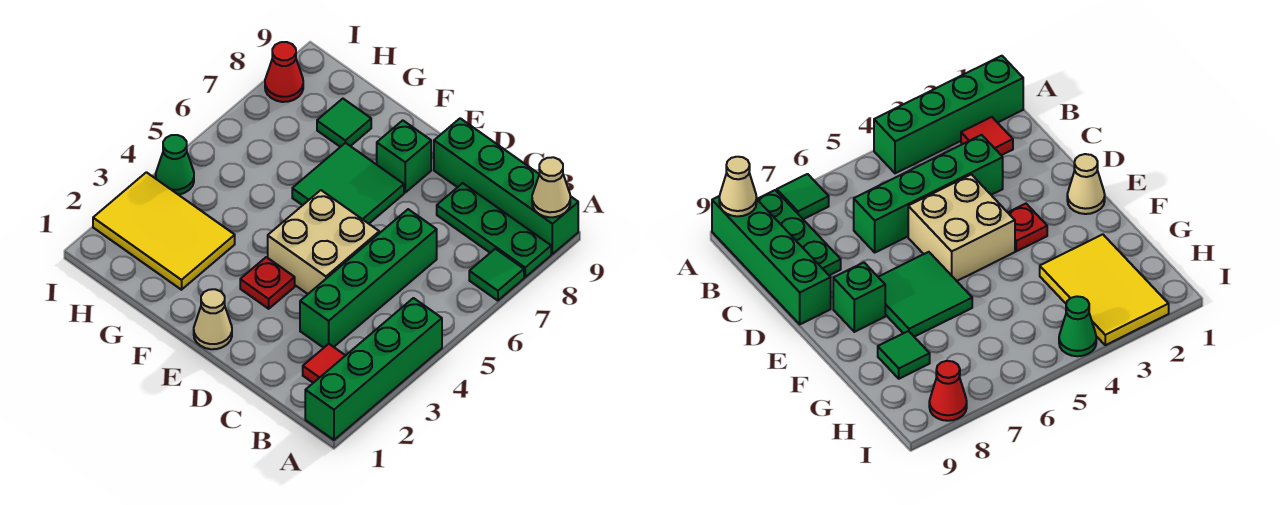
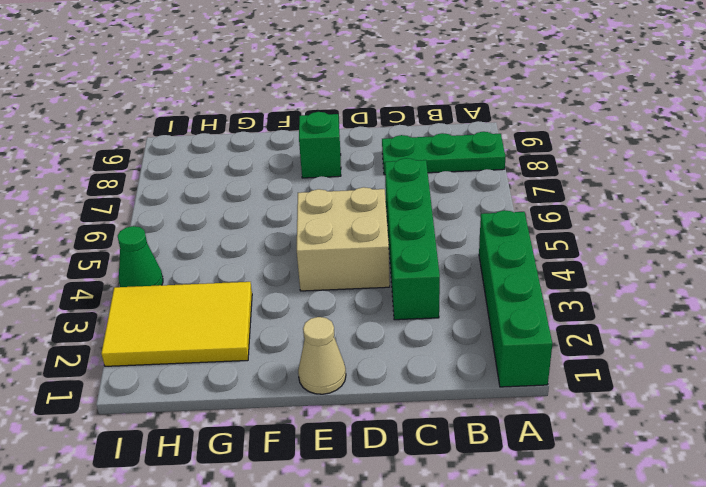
none -> green tile A7 level 1
none -> green brick A9:D9 level 1
none -> red tile B2 level 1

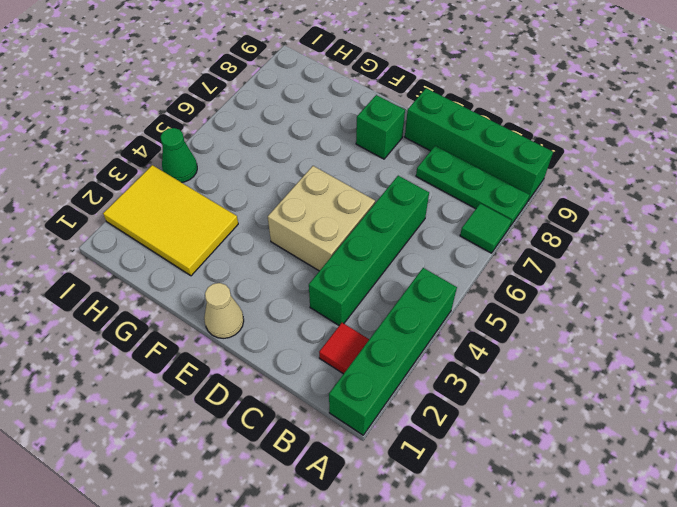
none -> red plate E3 level 1
none -> green tile E6:F7 level 1
none -> green tile G8 level 1

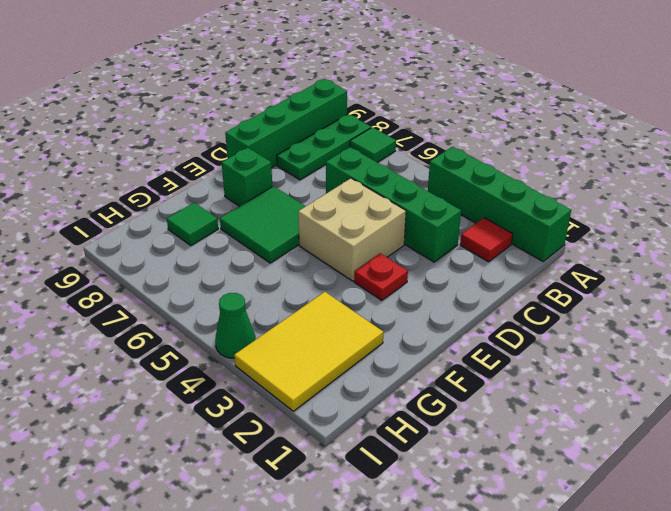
none -> tan cone E1 level 1
none -> red cone I8 level 1
none -> tan cone A9 level 2

